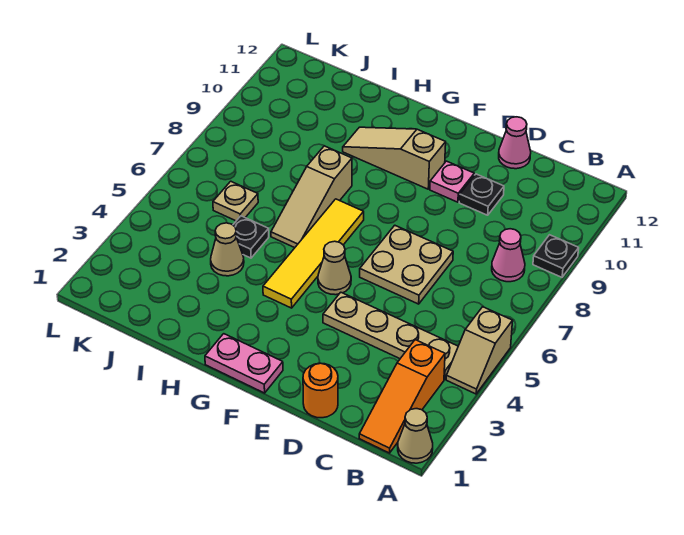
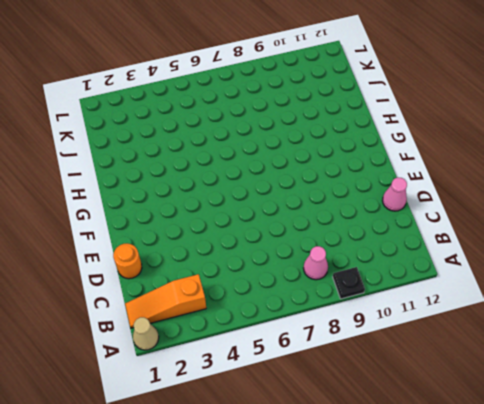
none -> tan slope A4:A5 level 1 top 5
none -> tan plate B4:E4 level 1
none -> tan plate D6:E7 level 1

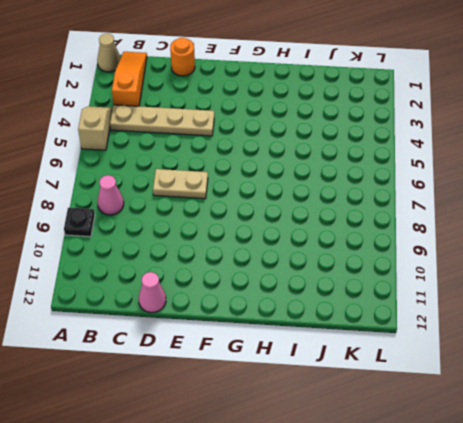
tan plate D7:E7 level 1 -> tan plate D6:E7 level 1
none -> black plate D10 level 1
none -> pink plate E10 level 1
none -> pink plate F1:G1 level 1

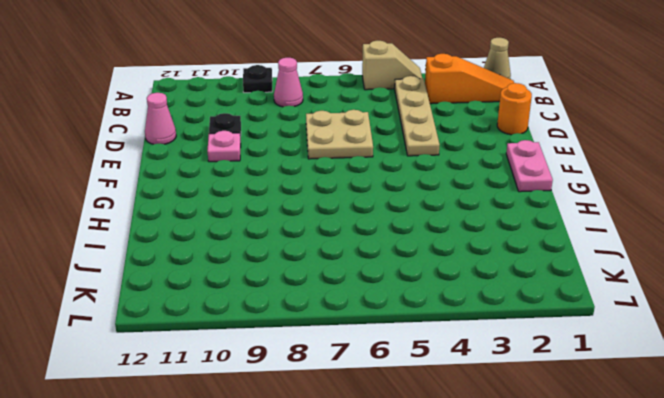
none -> tan cone F5 level 1
none -> tan slope F10:H10 level 1 top F
none -> yellow tile G4:G7 level 1

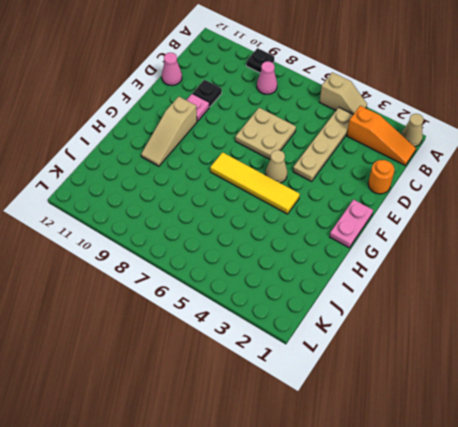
none -> tan slope H6:H8 level 1 top 8
none -> tan cone I4 level 1
none -> black plate I5 level 1

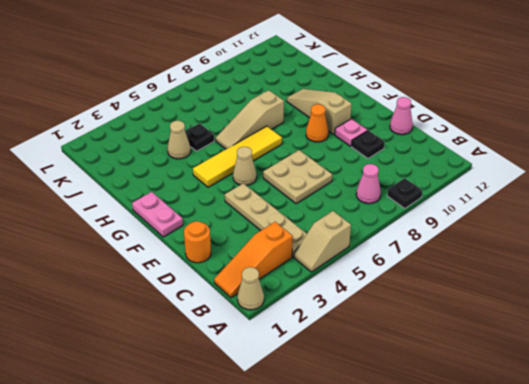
orange cone F9 level 1 -> none
none -> tan plate J6 level 1

